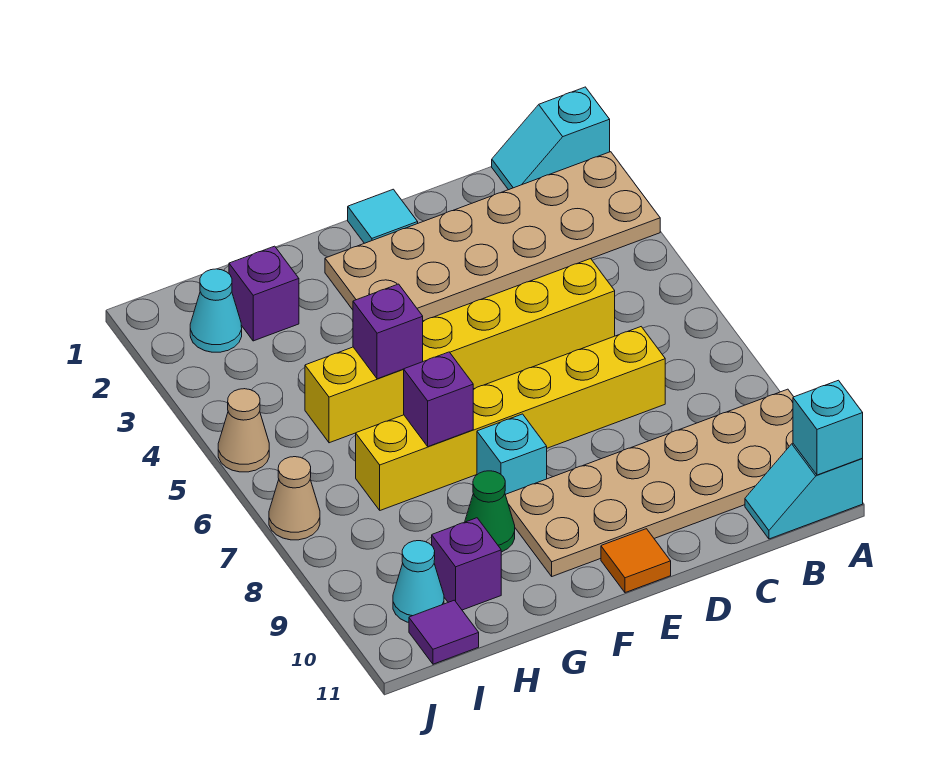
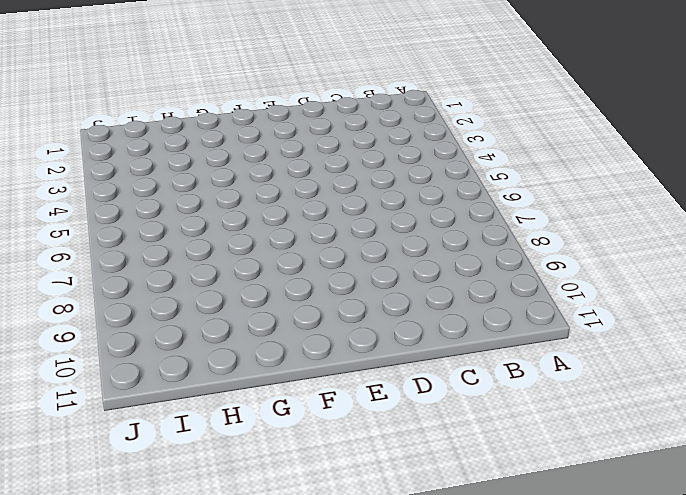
none -> cyan slope A1:B1 level 1 top A
none -> tan plate A2:F3 level 1
none -> tan plate A9:F10 level 1

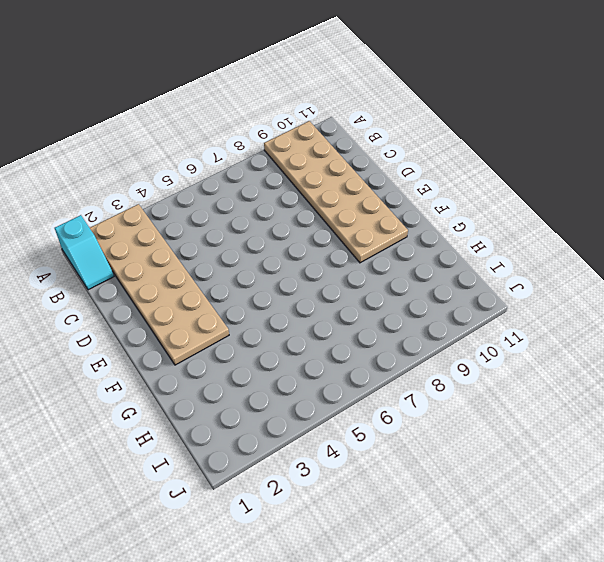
none -> cyan slope A11:B11 level 1 top A
none -> yellow brick C5:H5 level 1
none -> yellow brick C7:H7 level 1

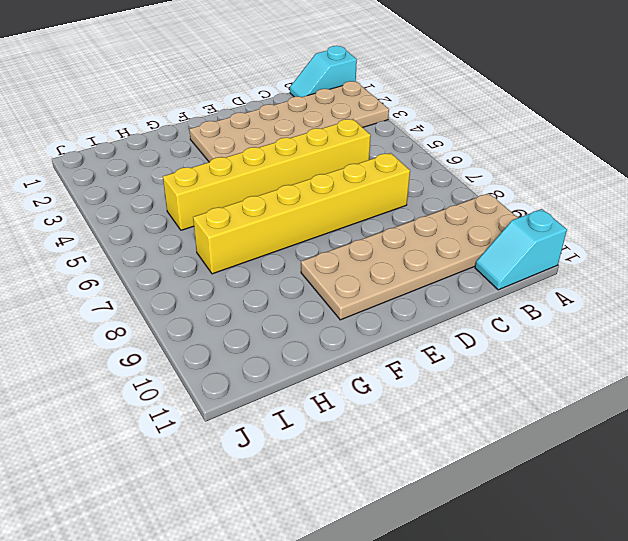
none -> cyan tile E1 level 1
none -> orange tile E11 level 1
none -> cyan brick F8 level 1

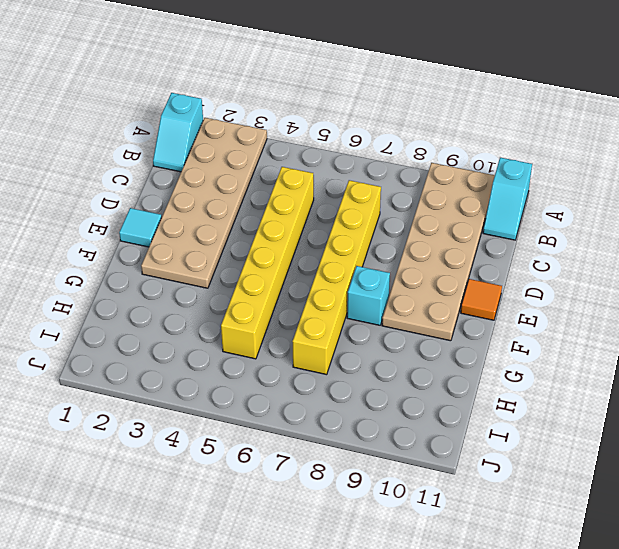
none -> green cone G9 level 1
none -> purple brick H2 level 1
none -> purple brick H10 level 1

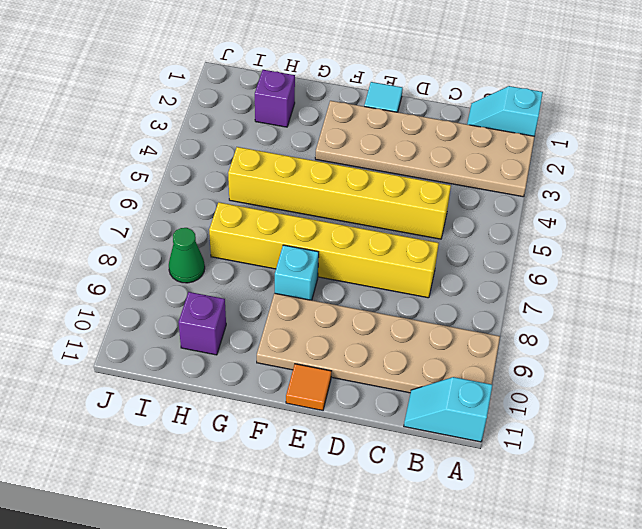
green cone I8 level 1 -> green cone G9 level 1
none -> cyan cone I2 level 1
none -> cyan cone I10 level 1
none -> purple tile I11 level 1

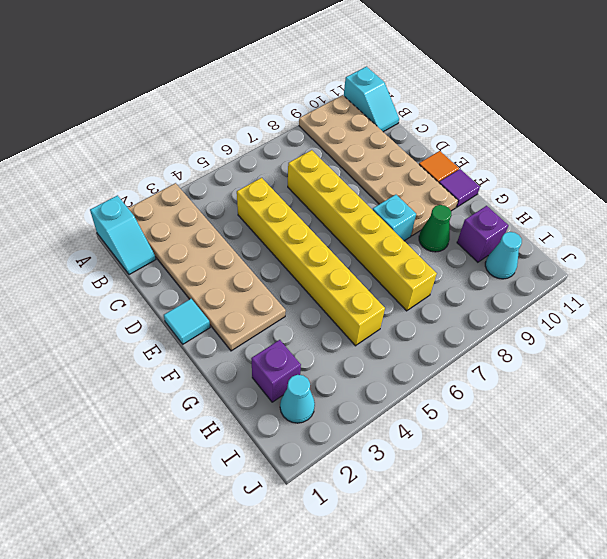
purple tile F11 level 1 -> purple tile I11 level 1
none -> tan cone J5 level 1
none -> tan cone J7 level 1
none -> cyan brick A11 level 2

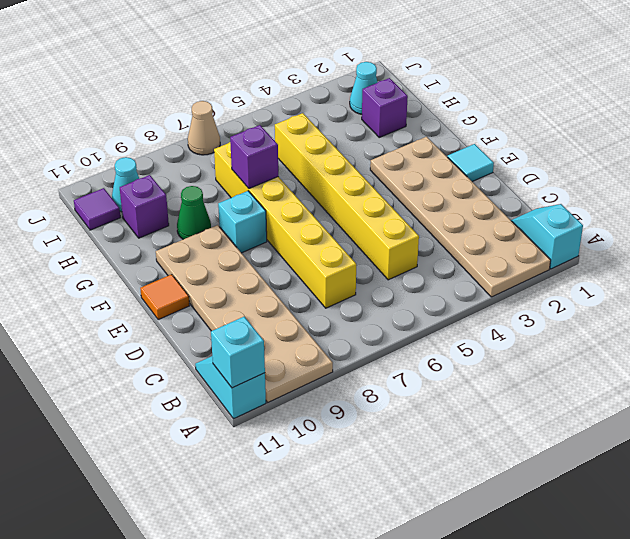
none -> tan cone J5 level 1
none -> purple brick G5 level 2

